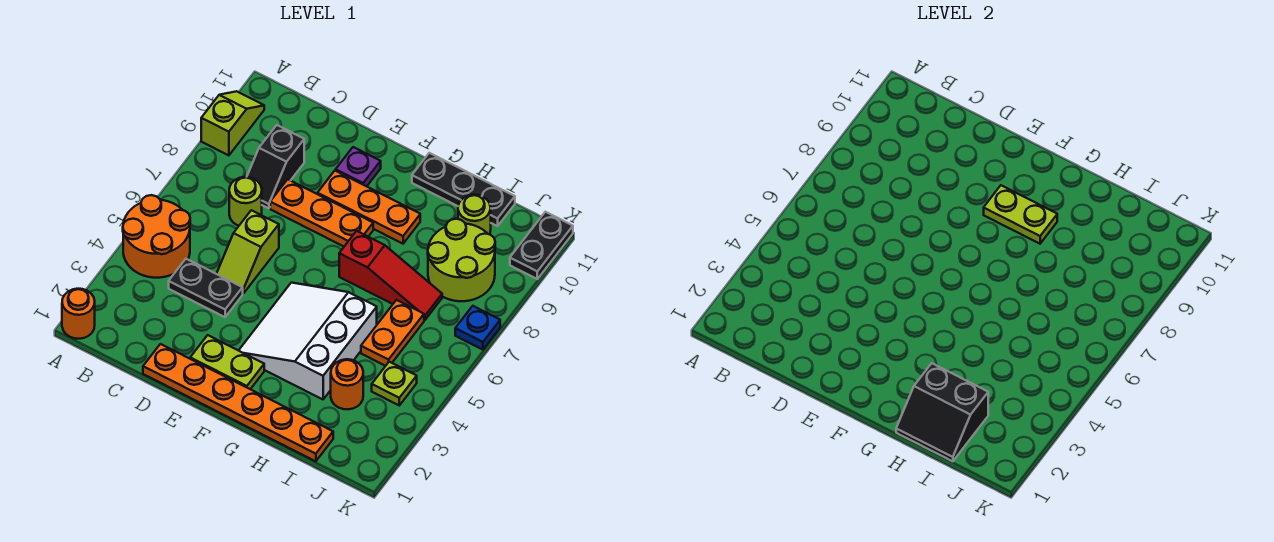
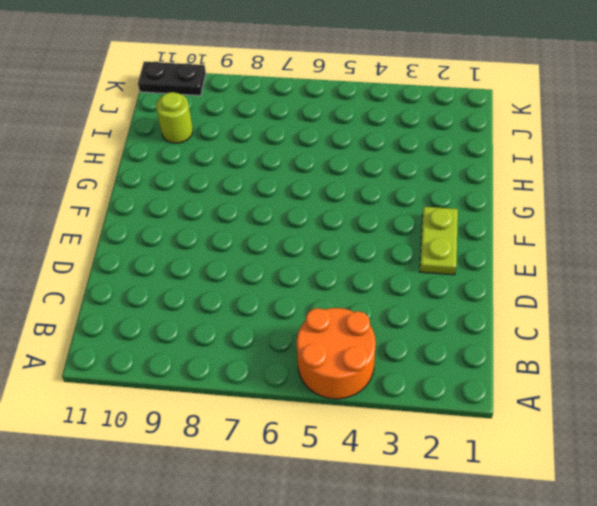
none -> orange round brick A1 level 1
none -> lime slope A9:A10 level 1 top 9
none -> black plate C4:D4 level 1

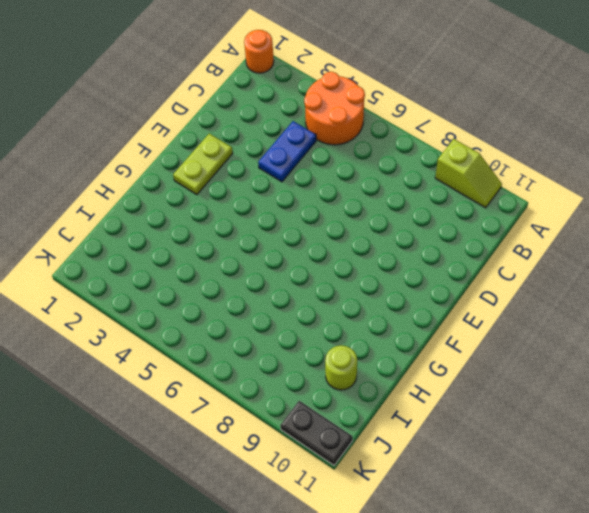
blue plate C4:D4 level 1 -> black plate C4:D4 level 1
none -> lime round brick C7 level 1
none -> black slope C8:C9 level 1 top 9
none -> orange plate D1:I1 level 1

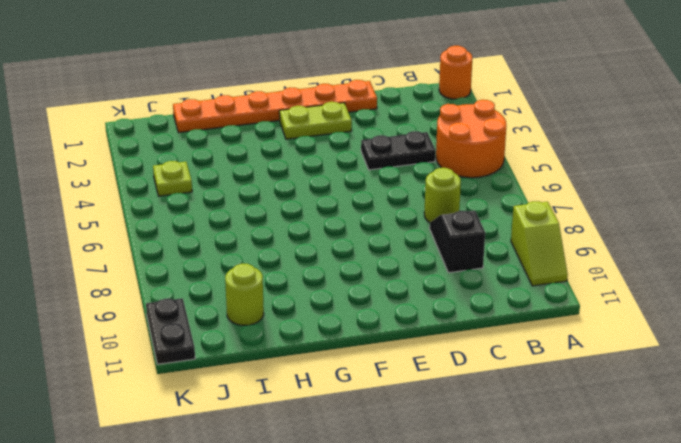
none -> lime slope D5:D6 level 1 top 6
none -> orange plate D8:F8 level 1
none -> orange plate E9:G9 level 1

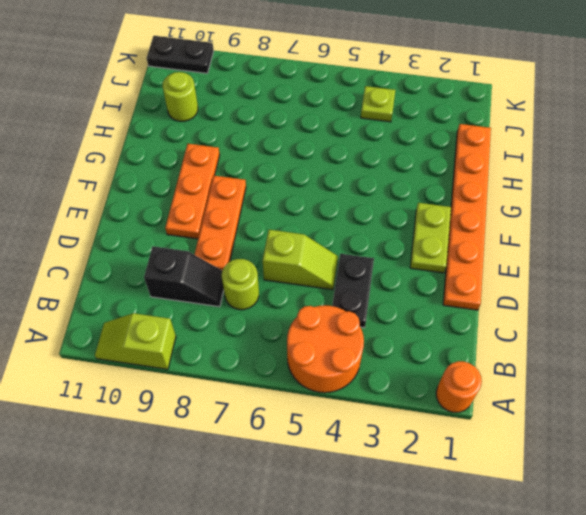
none -> purple plate E10 level 1
none -> white slope F3:H5 level 1 top H
none -> red slope G7:I7 level 1 top G

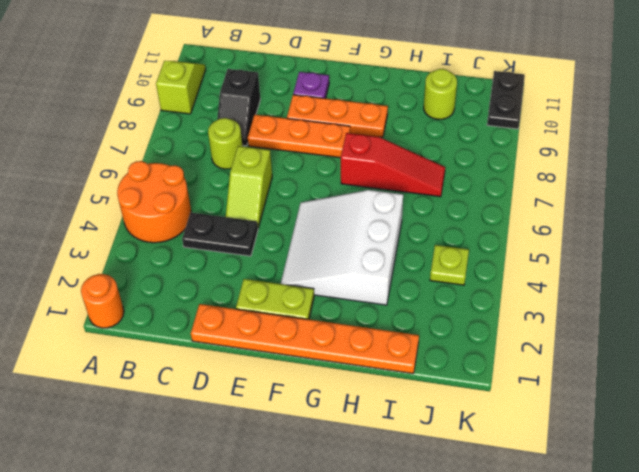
none -> black plate G11:I11 level 1
none -> orange round brick I3 level 1
none -> orange plate I5:I6 level 1

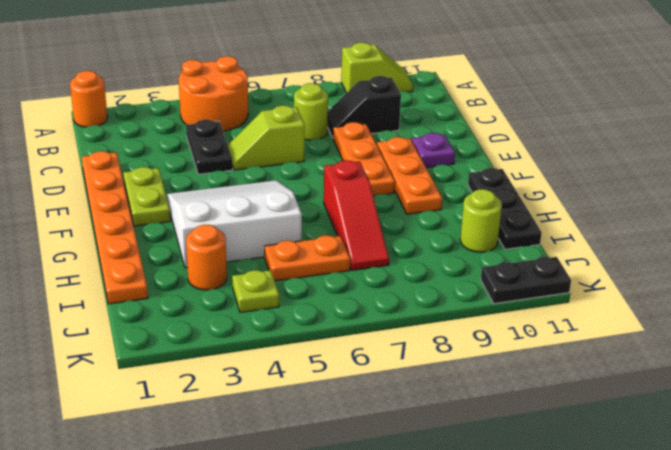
none -> lime round brick I8:J9 level 1
none -> blue plate K7 level 1
none -> lime plate F9:G9 level 2

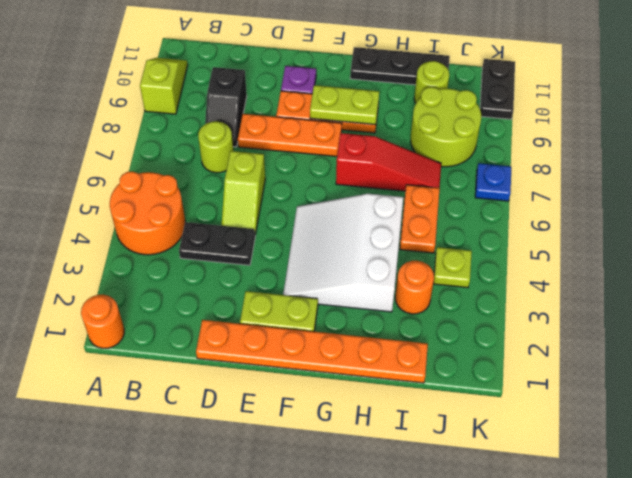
none -> black slope H1:I2 level 2 top 2

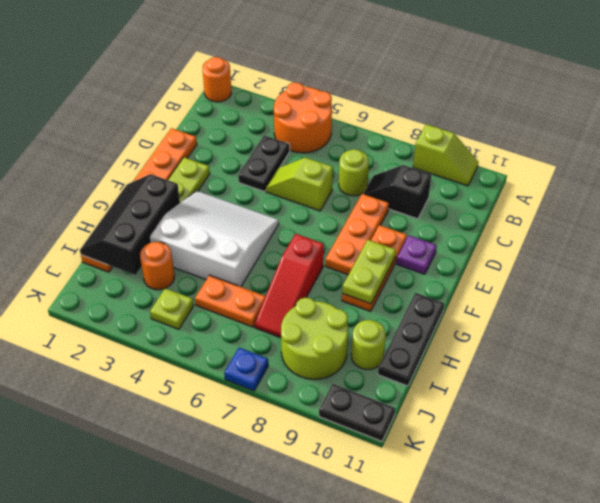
black slope G1:I2 level 2 top 2 -> black slope H1:I2 level 2 top 2

